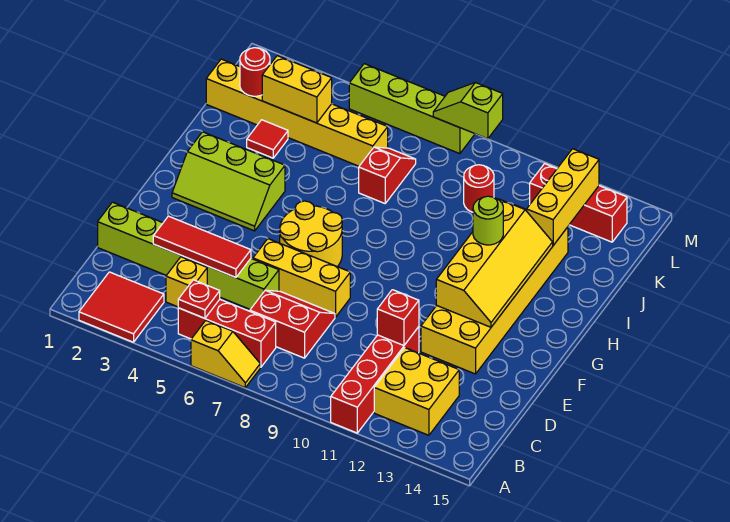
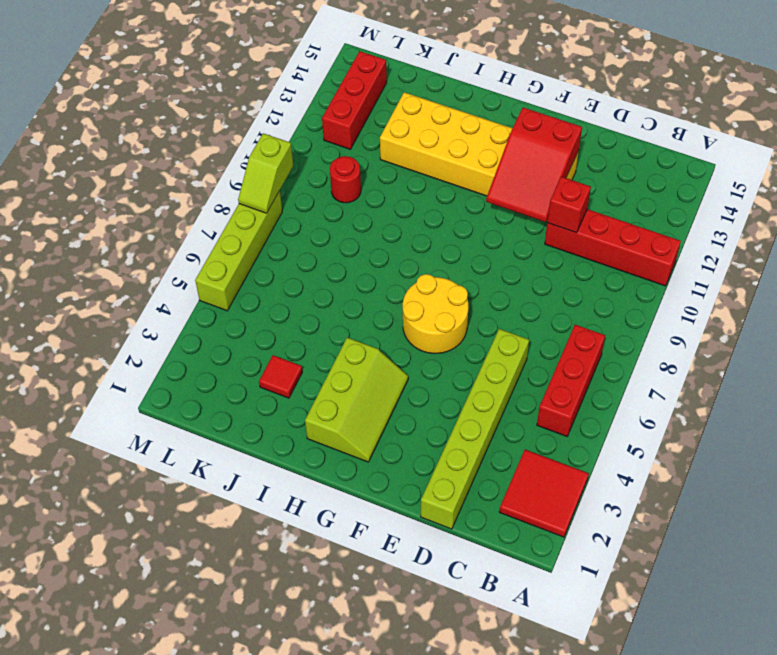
red slope E11:F13 level 2 top 13 -> yellow slope F12:I13 level 2 top 12
none -> yellow slope A6:A7 level 1 top 6
none -> yellow brick B12:C13 level 1
none -> yellow brick C4 level 1

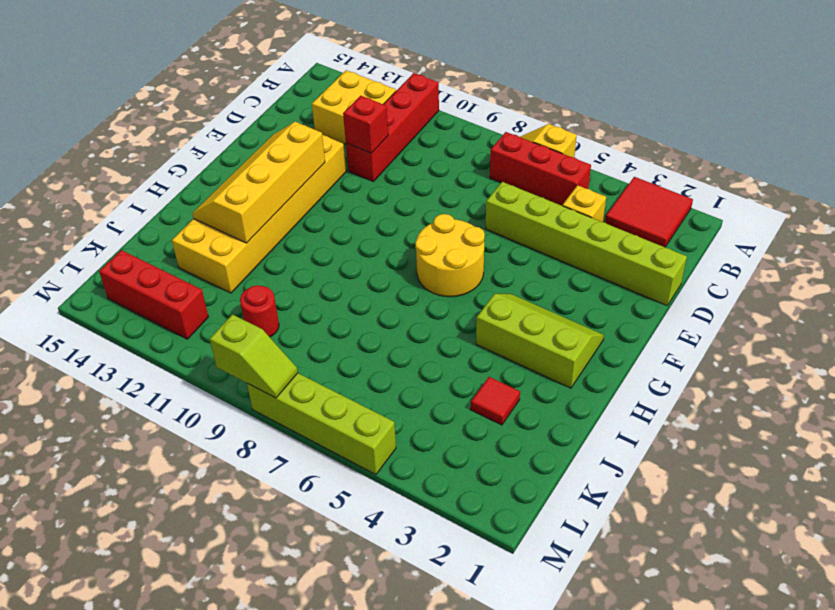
none -> red slope C7:D8 level 1 top C
none -> yellow brick E6:E8 level 1
none -> red slope J7:K7 level 1 top J

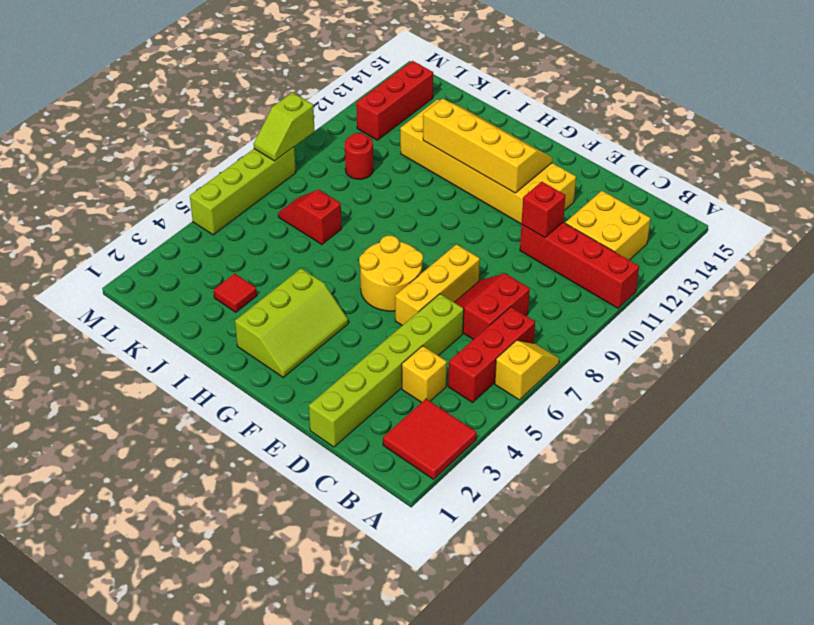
none -> yellow brick K1:K6 level 1
none -> red plate B5 level 2
none -> red tile D3:D5 level 2

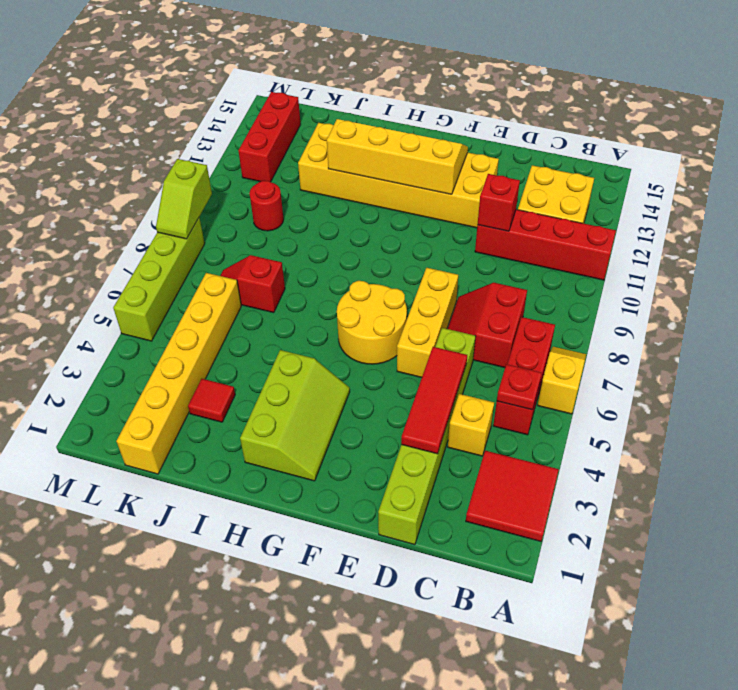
none -> yellow brick J13:L13 level 2
none -> red round brick K2 level 2
none -> yellow brick K3:K4 level 2

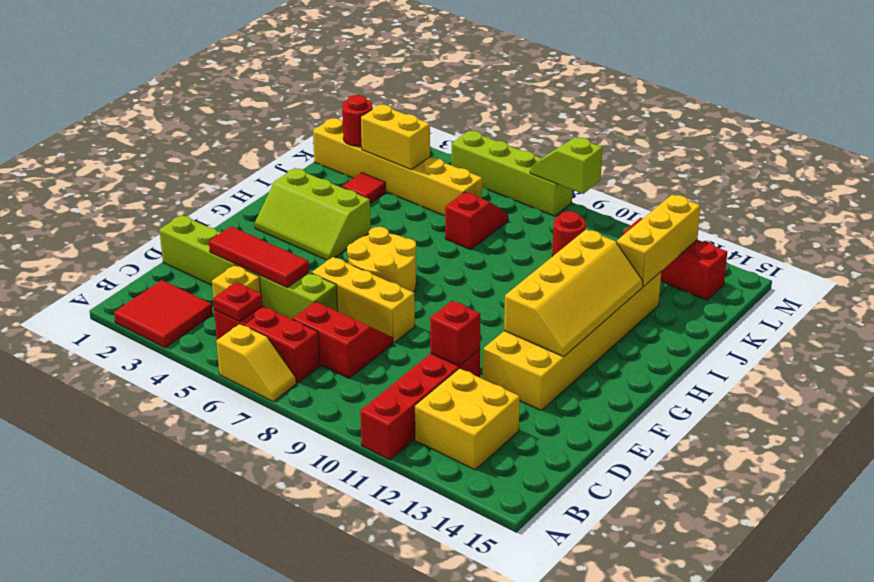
none -> lime round brick H12 level 3

